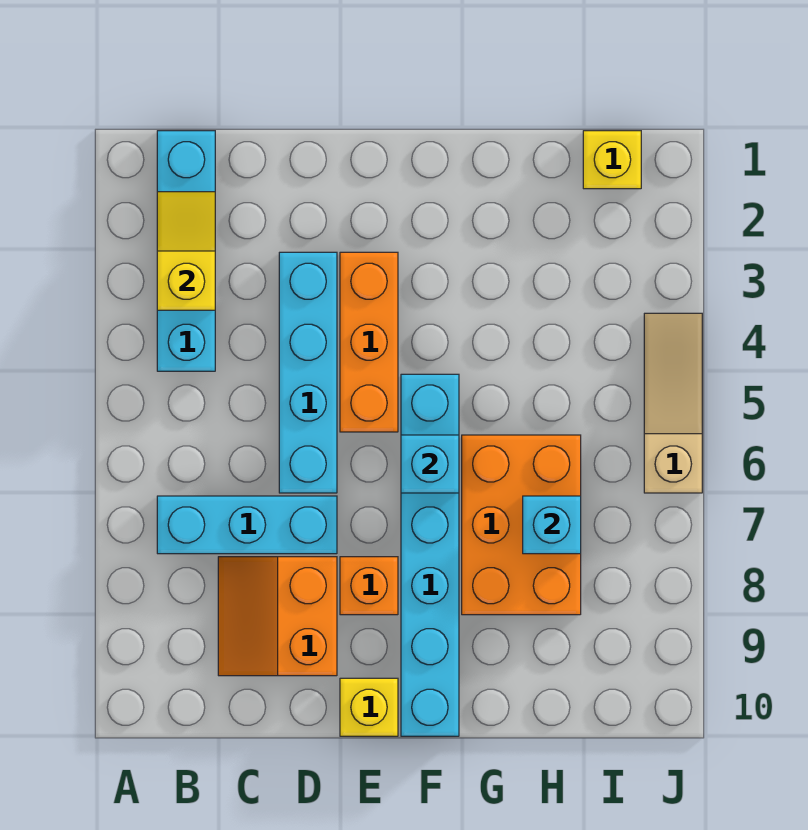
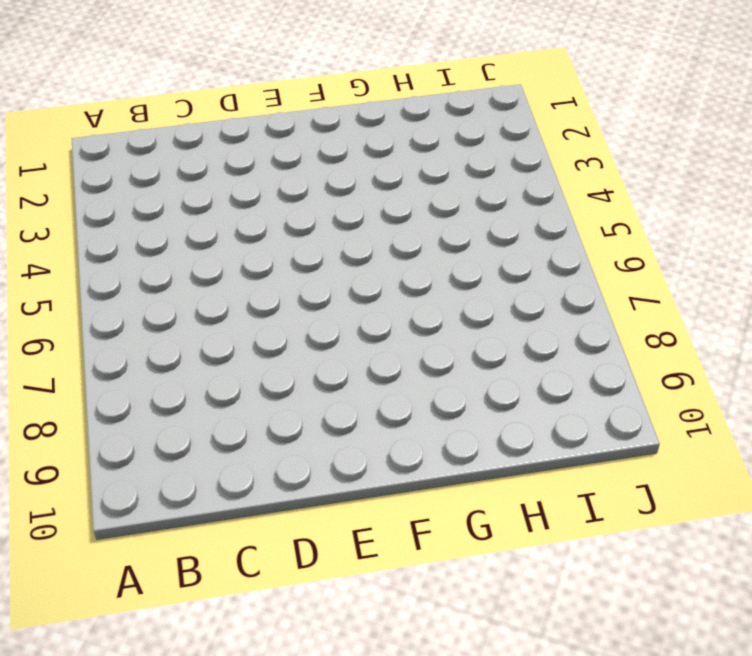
none -> cyan brick B1:B4 level 1
none -> cyan brick B7:D7 level 1
none -> orange slope C8:D9 level 1 top D

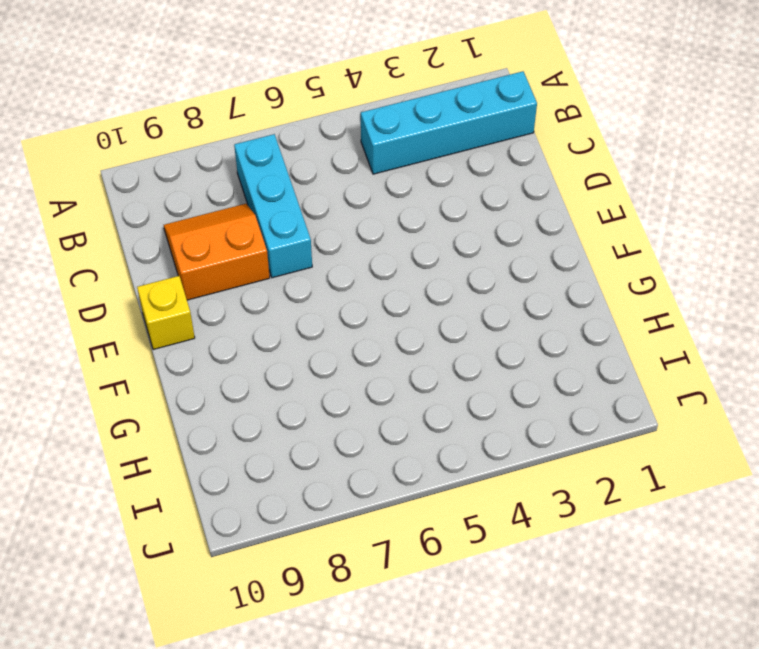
none -> cyan brick D3:D6 level 1
none -> orange brick E3:E5 level 1
none -> orange brick E8 level 1

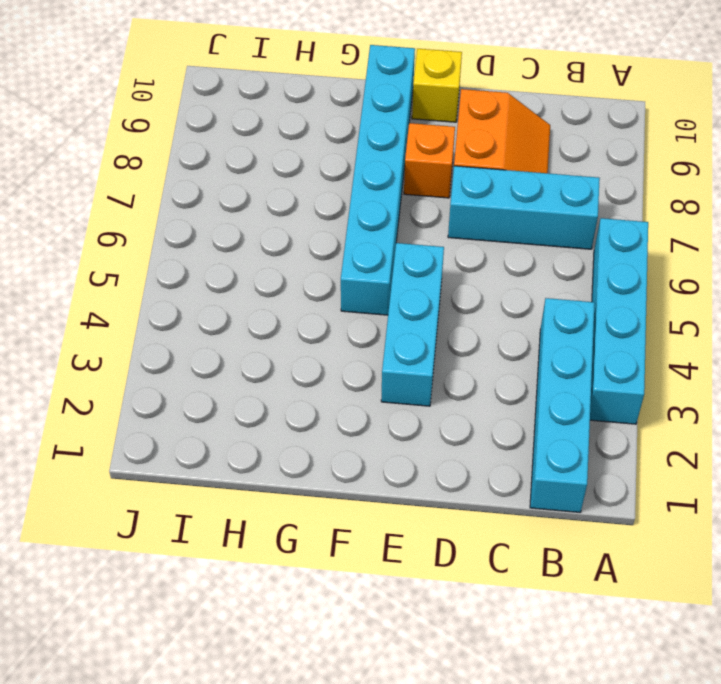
cyan brick A3:A6 level 1 -> cyan brick D3:D6 level 1
cyan brick E3:E5 level 1 -> orange brick E3:E5 level 1
none -> orange brick G6:H8 level 1
none -> yellow brick I1 level 1
none -> tan slope J4:J6 level 1 top 6

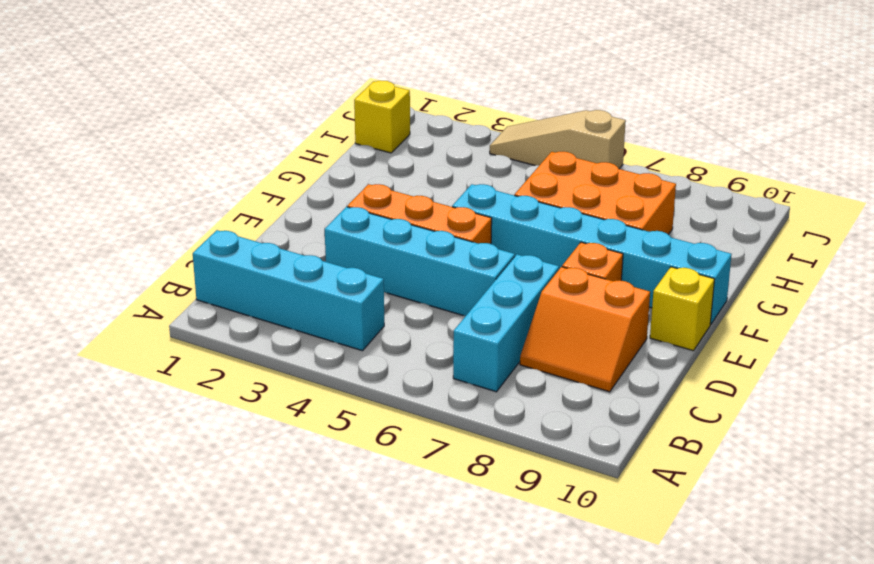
none -> yellow slope B2:B3 level 2 top 3
none -> cyan brick F6 level 2
none -> cyan brick H7 level 2

